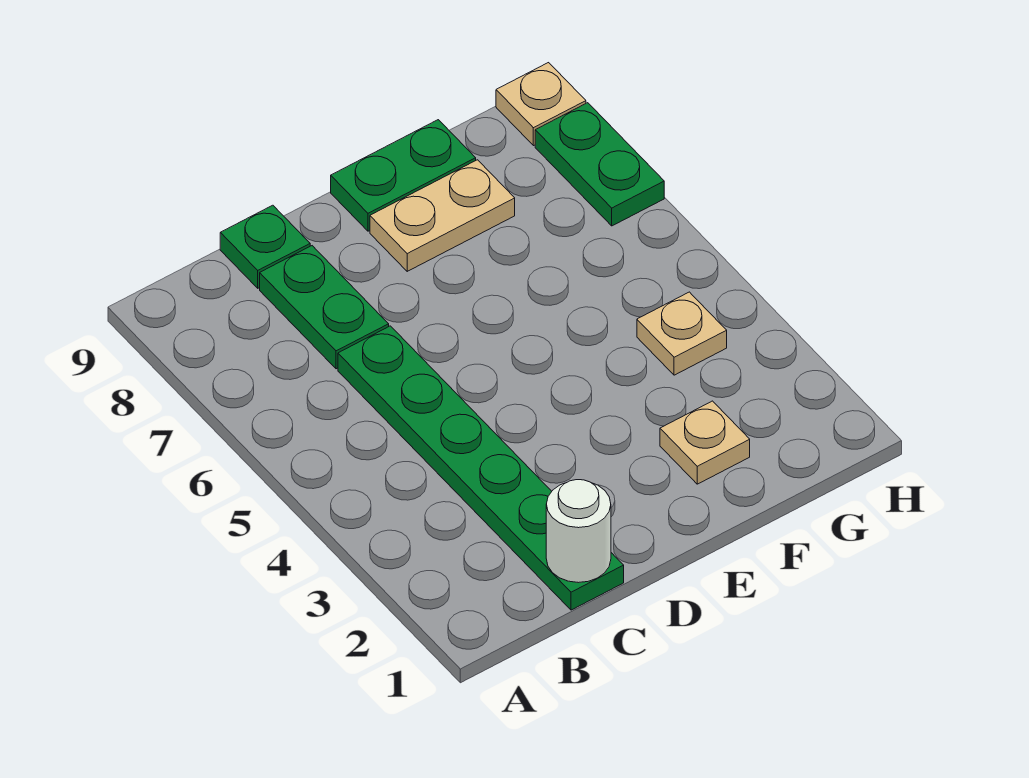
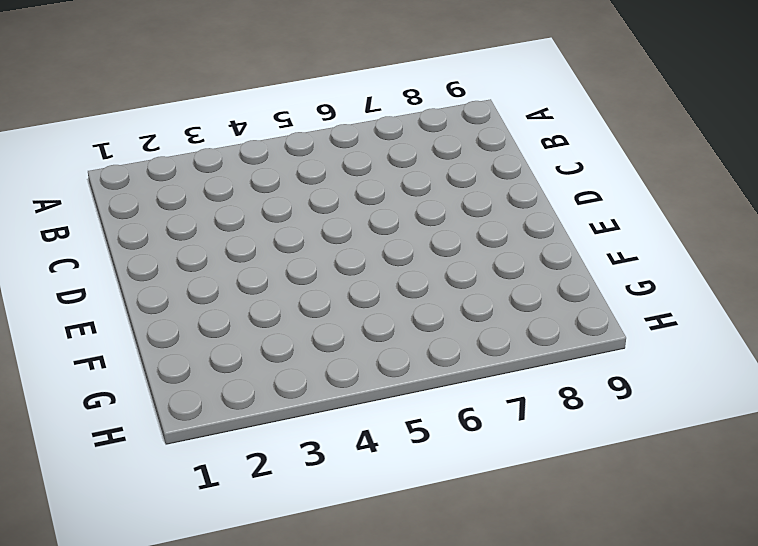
none -> green plate C1:C6 level 1
none -> green plate C7:C8 level 1

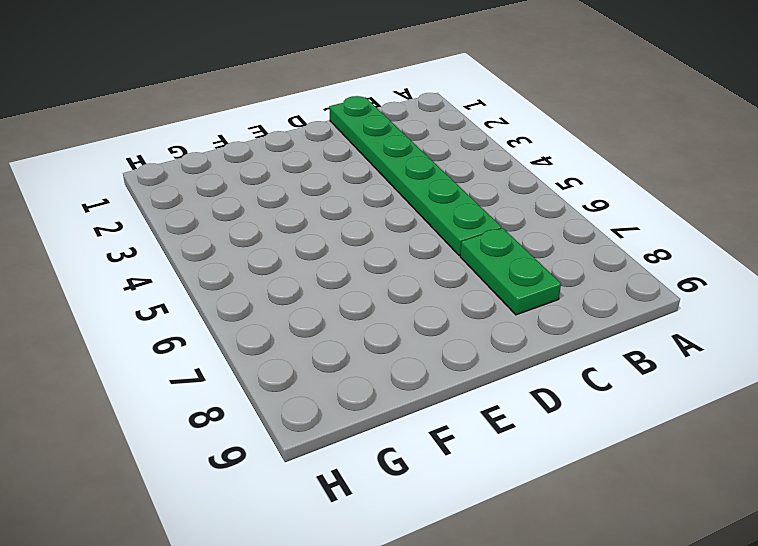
none -> green plate C9 level 1
none -> tan plate E8:F8 level 1

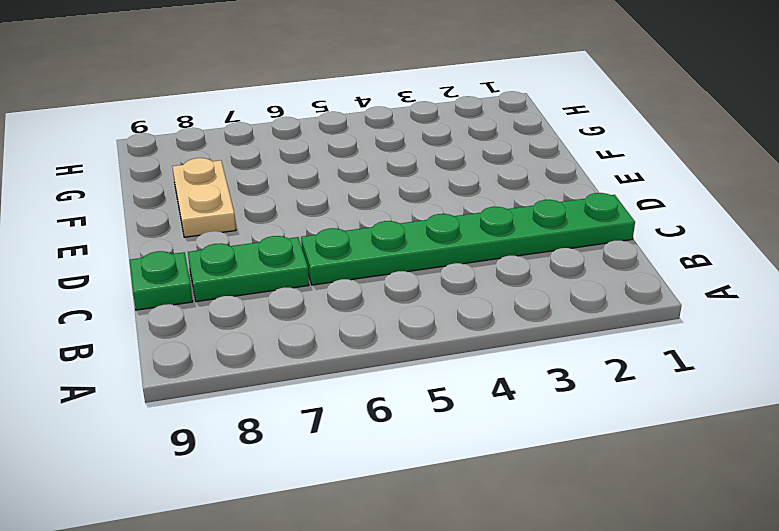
none -> green plate E9:F9 level 1
none -> tan plate F2 level 1

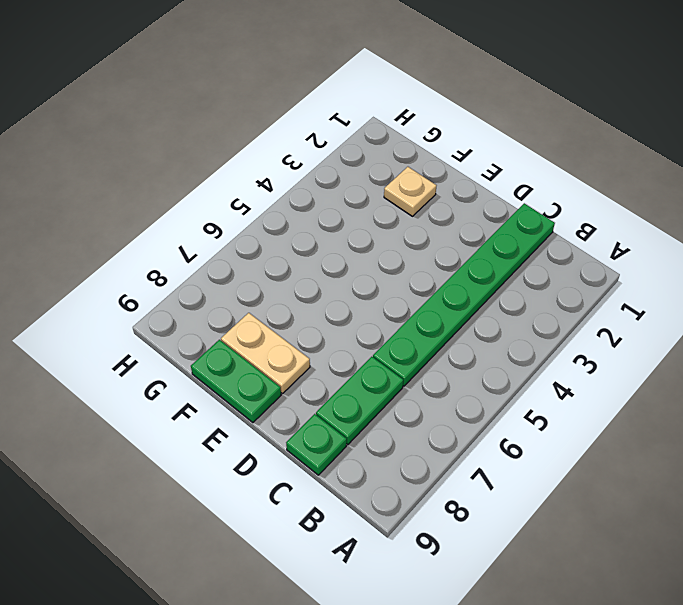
none -> tan plate G4 level 1
none -> green plate H7:H8 level 1

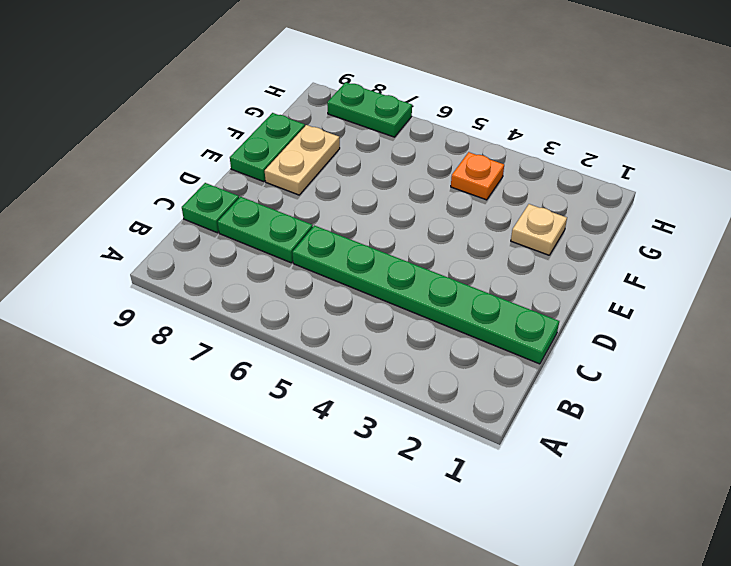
orange plate G4 level 1 -> tan plate G4 level 1
none -> tan plate H9 level 1
none -> white round brick C1 level 2

